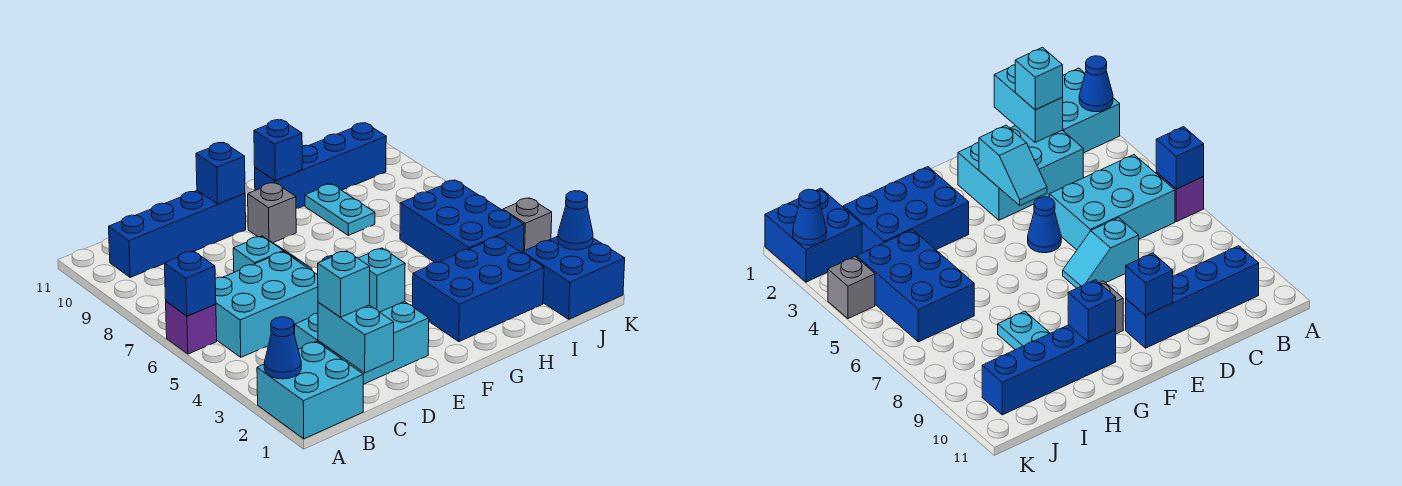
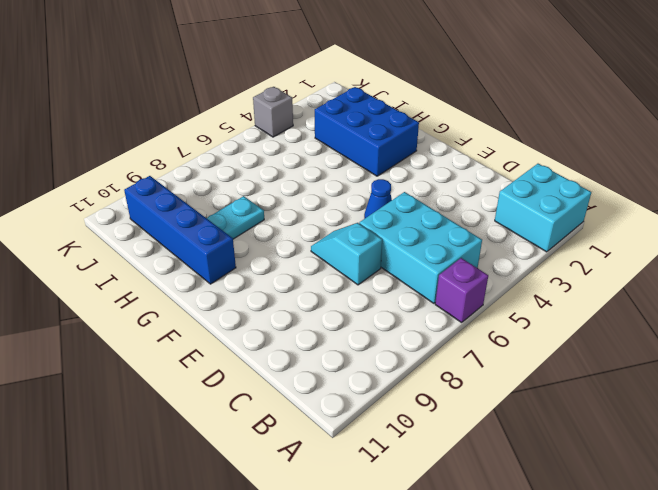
none -> blue brick B10:E10 level 1
none -> cyan brick C2:E3 level 1
none -> grey brick F9 level 1

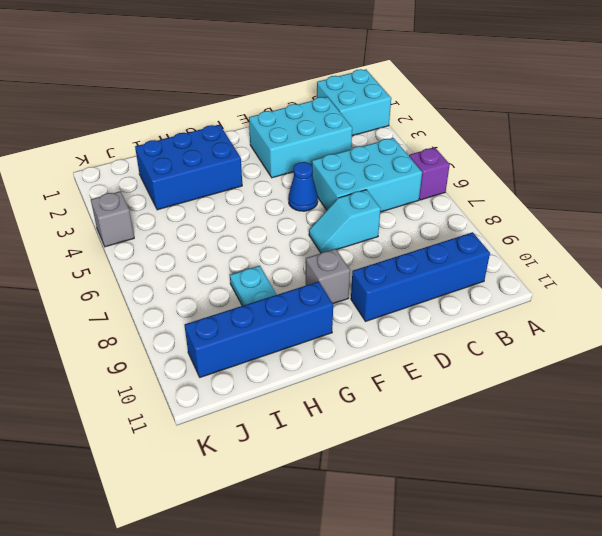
none -> blue brick I4:J6 level 1
none -> blue brick J1:K2 level 1
none -> blue cone A2 level 2

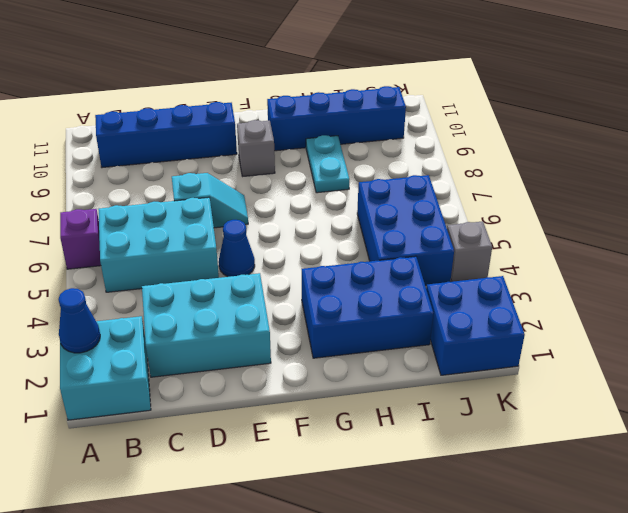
none -> blue brick A6 level 2
none -> cyan brick C1:C2 level 2
none -> cyan slope E3:E4 level 2 top 3

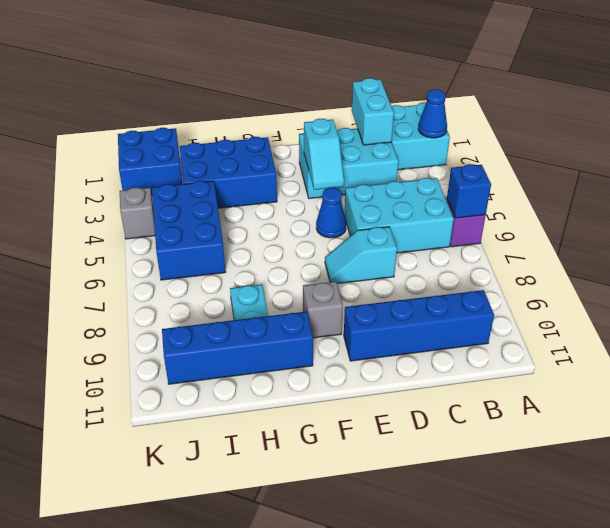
none -> blue brick E10 level 2
none -> blue brick G10 level 2
none -> blue cone K2 level 2

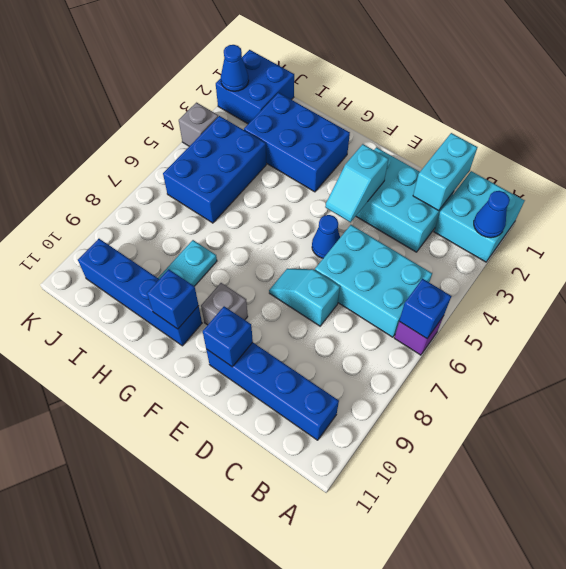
none -> cyan brick C2 level 3

